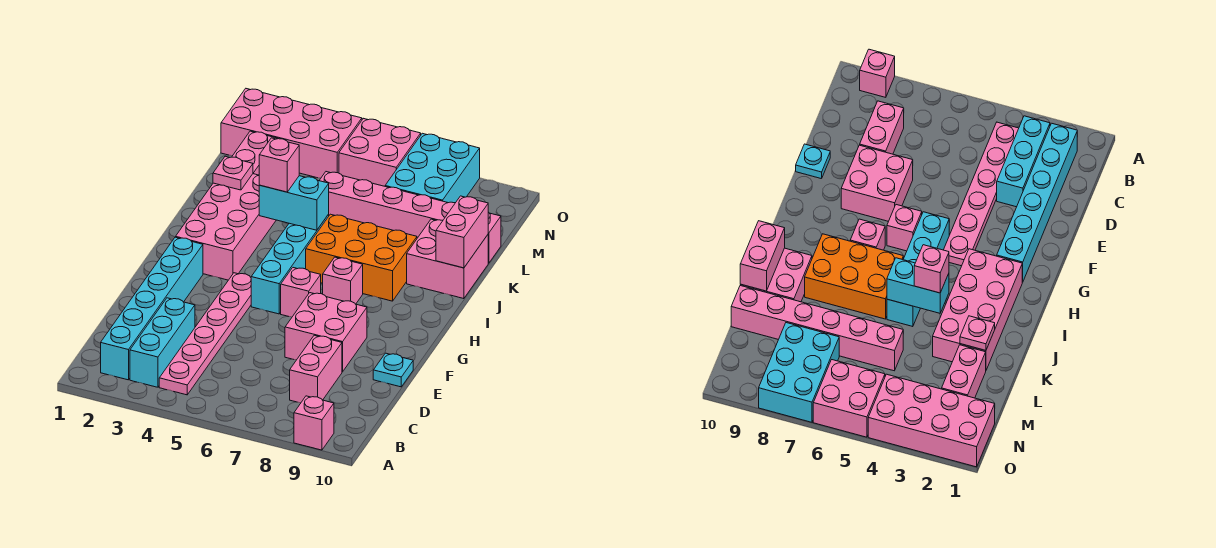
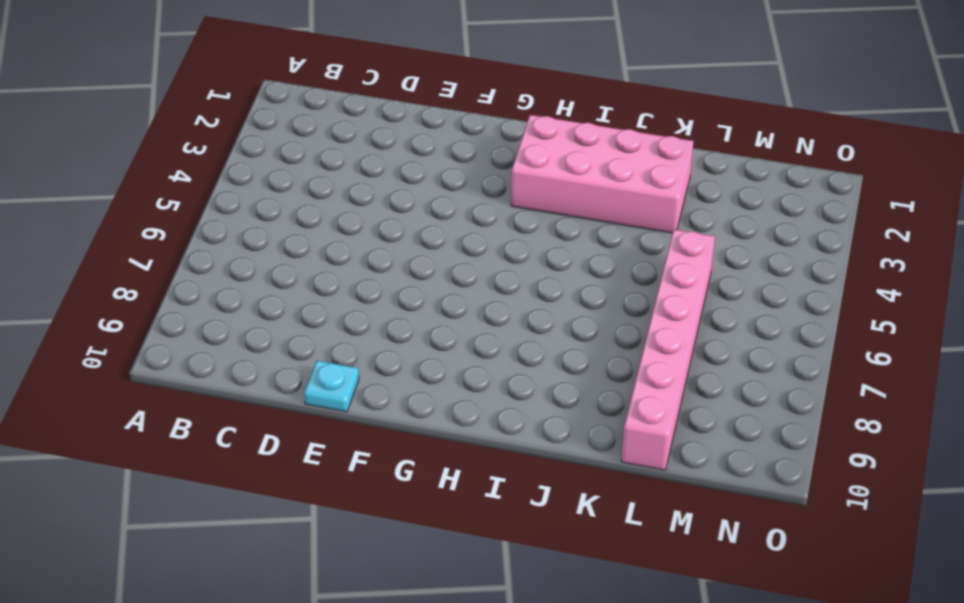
none -> pink brick A9 level 1
none -> cyan brick B2:G2 level 1
none -> cyan brick B3:D3 level 1

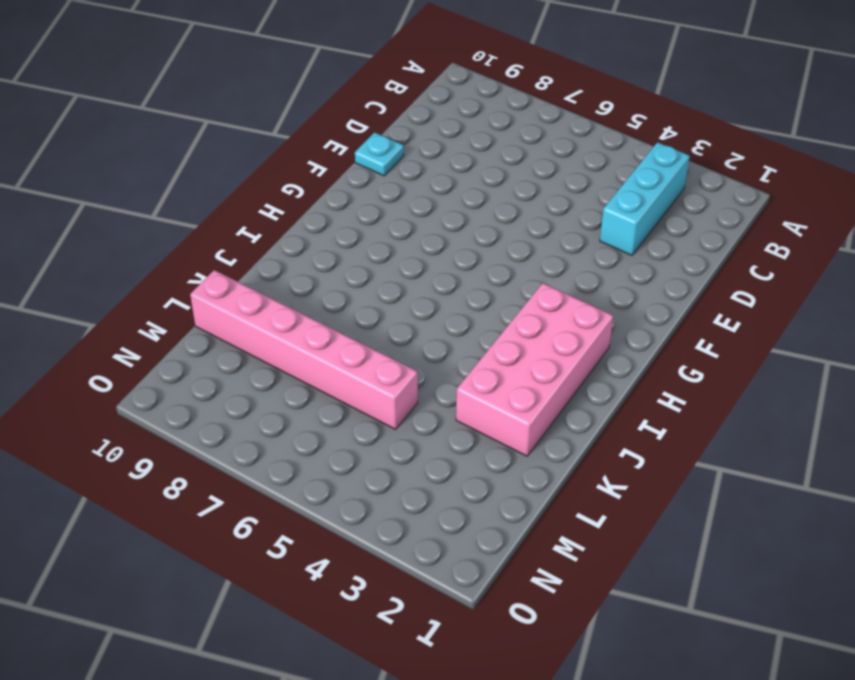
none -> pink brick A9 level 1
none -> cyan brick B2:G2 level 1
none -> pink plate B4:G4 level 1

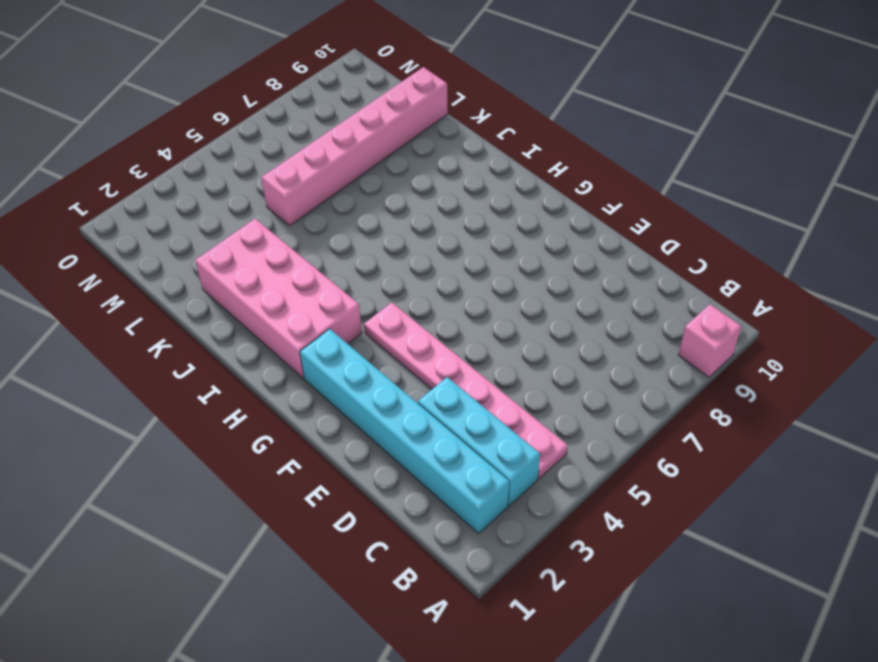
none -> pink brick C8:D8 level 1
none -> pink brick E7:F8 level 1
none -> cyan plate E10 level 1

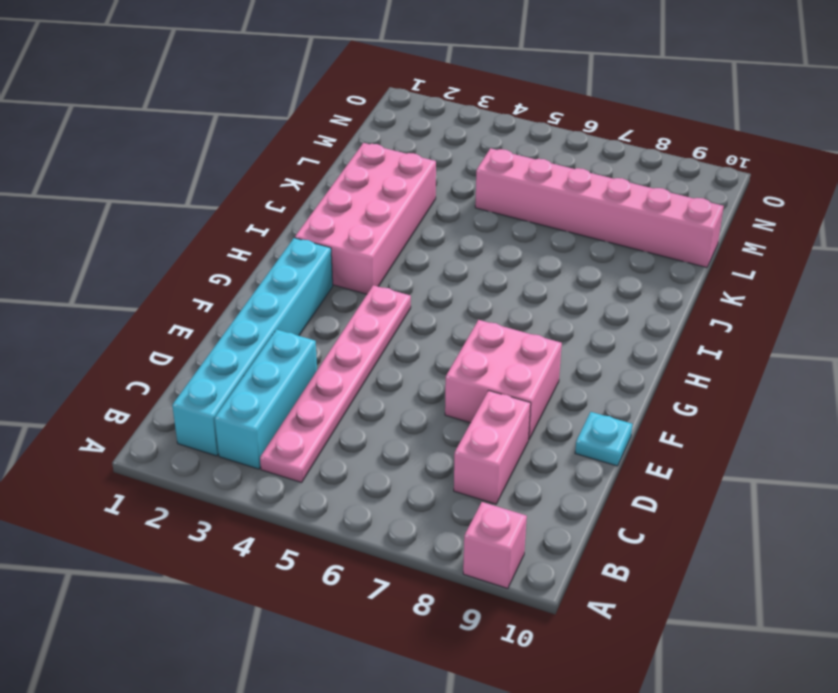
none -> cyan brick G5:J5 level 1
none -> pink brick G6 level 1
none -> pink brick H7 level 1

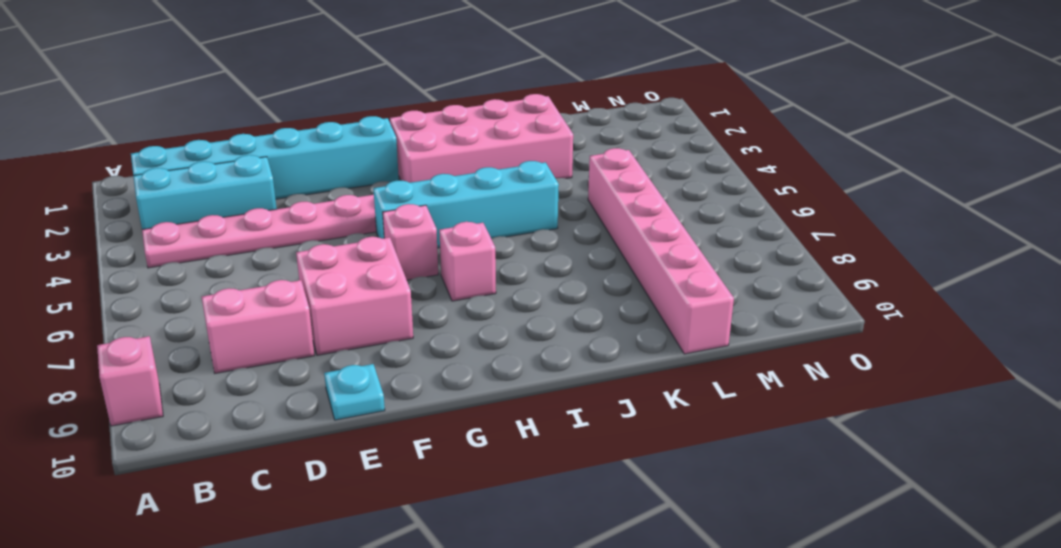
none -> orange brick I6:J8 level 1
none -> pink brick J9:K10 level 1
none -> pink brick L2:M2 level 1

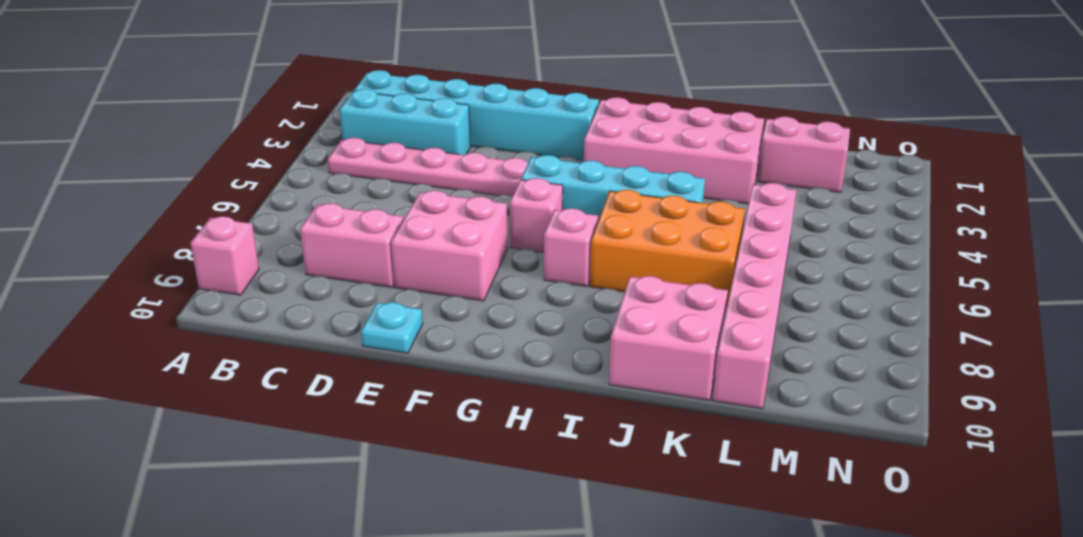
orange brick I6:K7 level 1 -> orange brick I6:J8 level 1
none -> cyan brick M7:O8 level 1
none -> pink brick N1:O4 level 1
none -> pink brick N5:O6 level 1

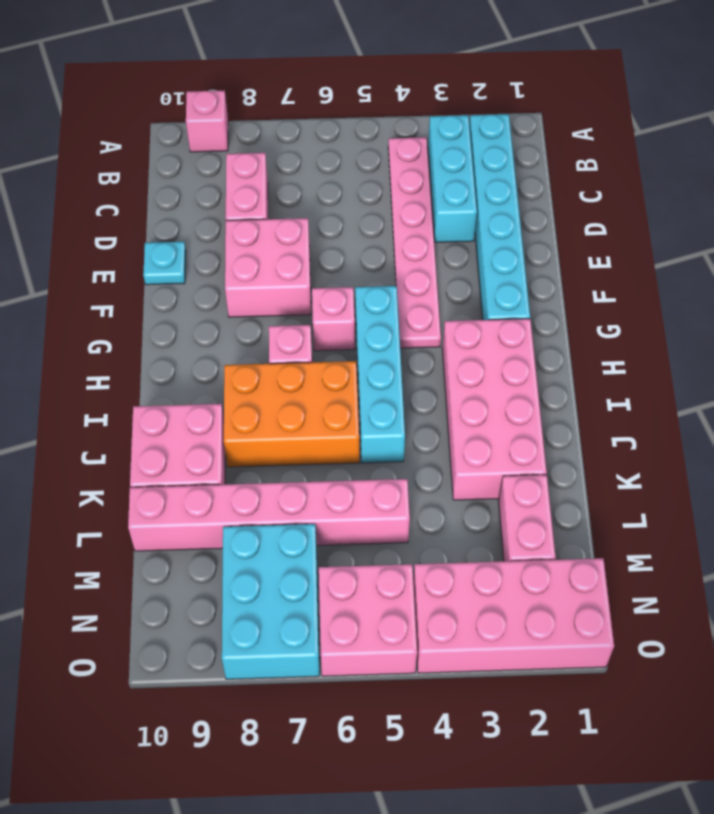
none -> cyan brick J4:J5 level 2
none -> pink brick J10:K10 level 2
none -> pink plate K2 level 2

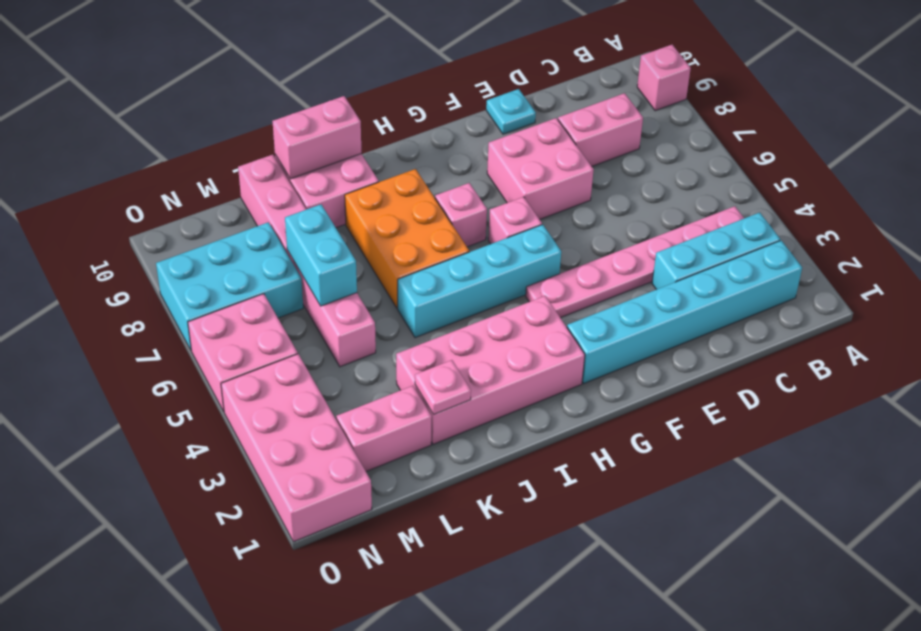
cyan brick L6:L7 level 2 -> cyan brick J4:J5 level 2
none -> pink brick J4 level 3

